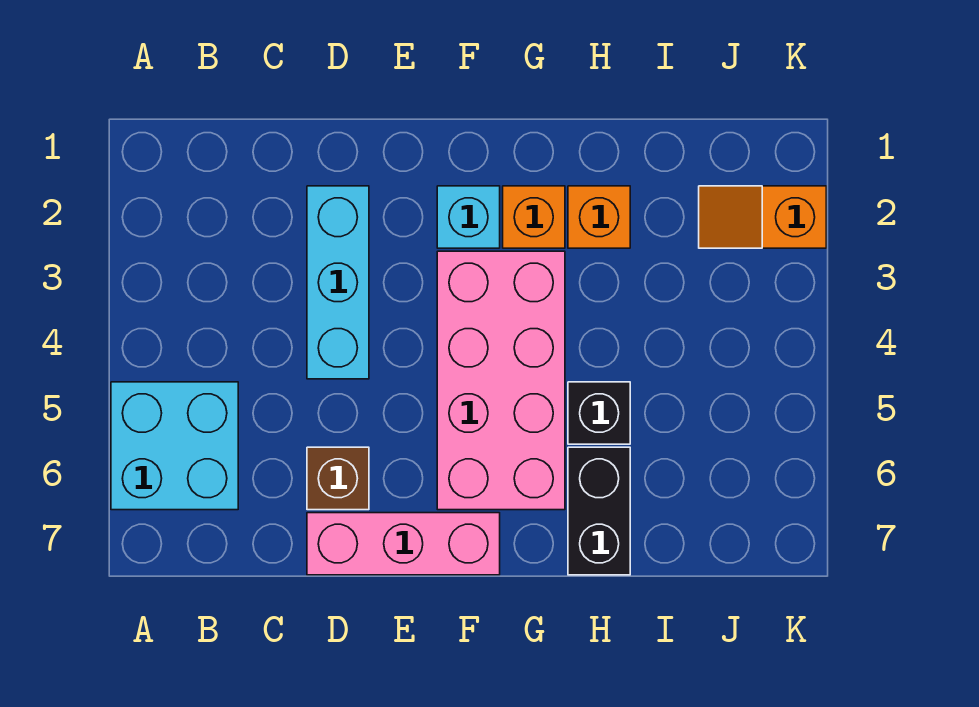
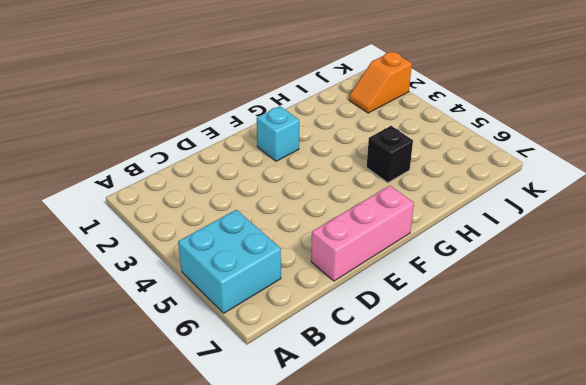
none -> cyan brick D2:D4 level 1
none -> brown brick D6 level 1

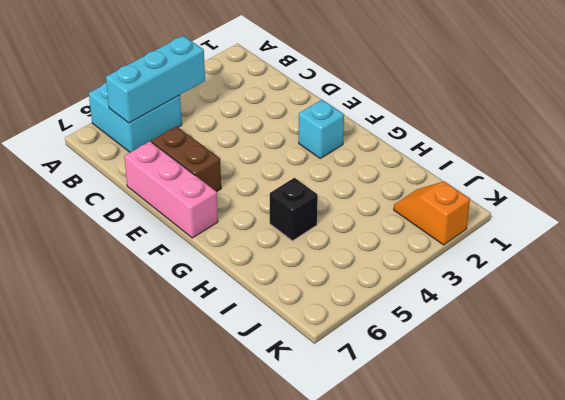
cyan brick B4:B6 level 2 -> cyan brick D2:D4 level 1
brown brick D6:E6 level 1 -> brown brick D6 level 1
none -> pink brick F3:G6 level 1
none -> orange brick G2 level 1

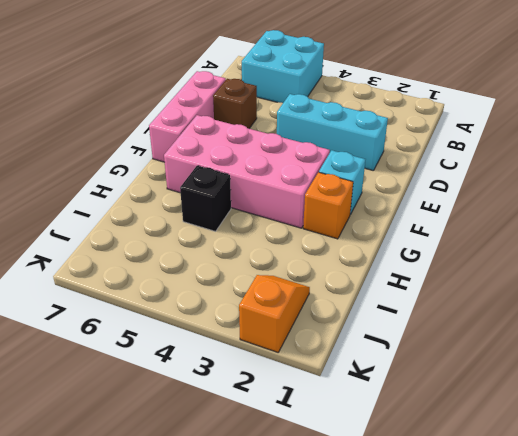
none -> orange brick H2 level 1
none -> black brick H6:H7 level 1

